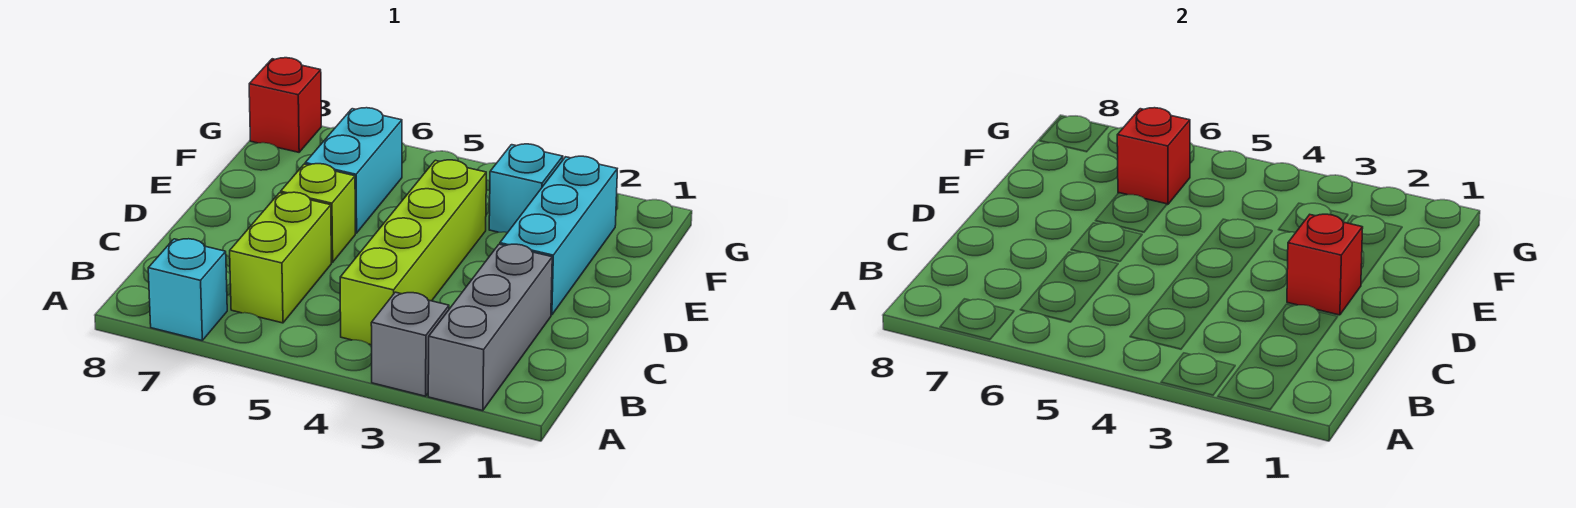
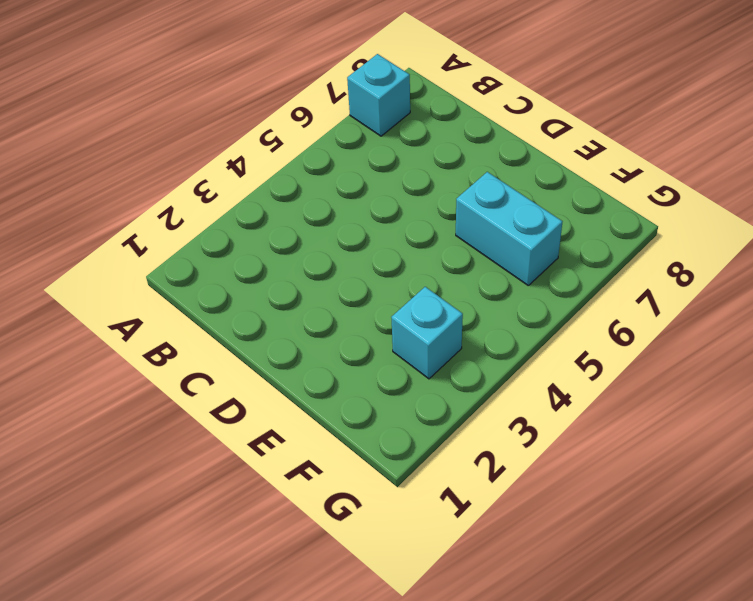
none -> grey brick A2:C2 level 1
none -> grey brick A3 level 1
none -> lime brick B4:E4 level 1

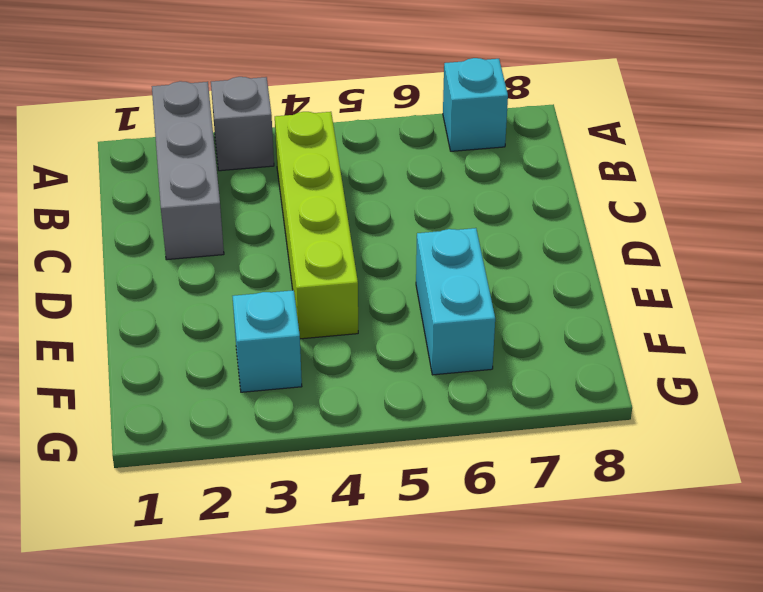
none -> lime brick B6:C6 level 1
none -> cyan brick D2:F2 level 1
none -> lime brick D6 level 1

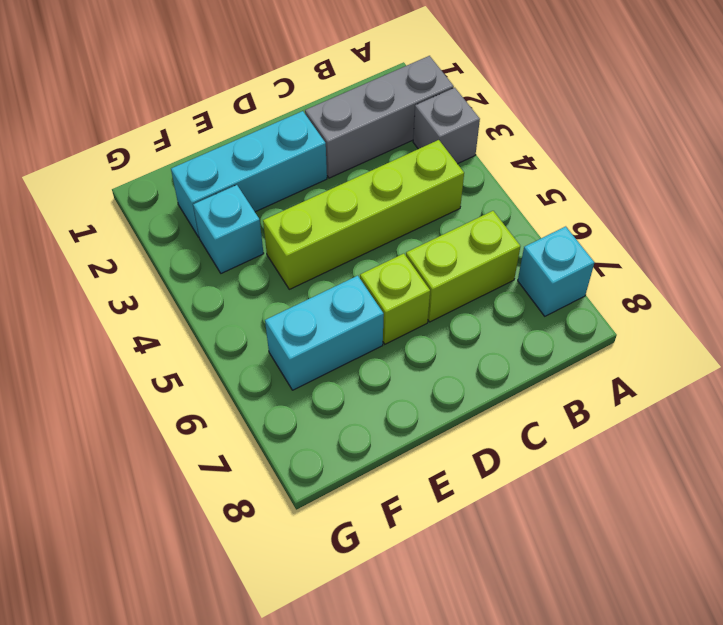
none -> red brick G8 level 1
none -> red brick D2 level 2
none -> red brick F6 level 2

